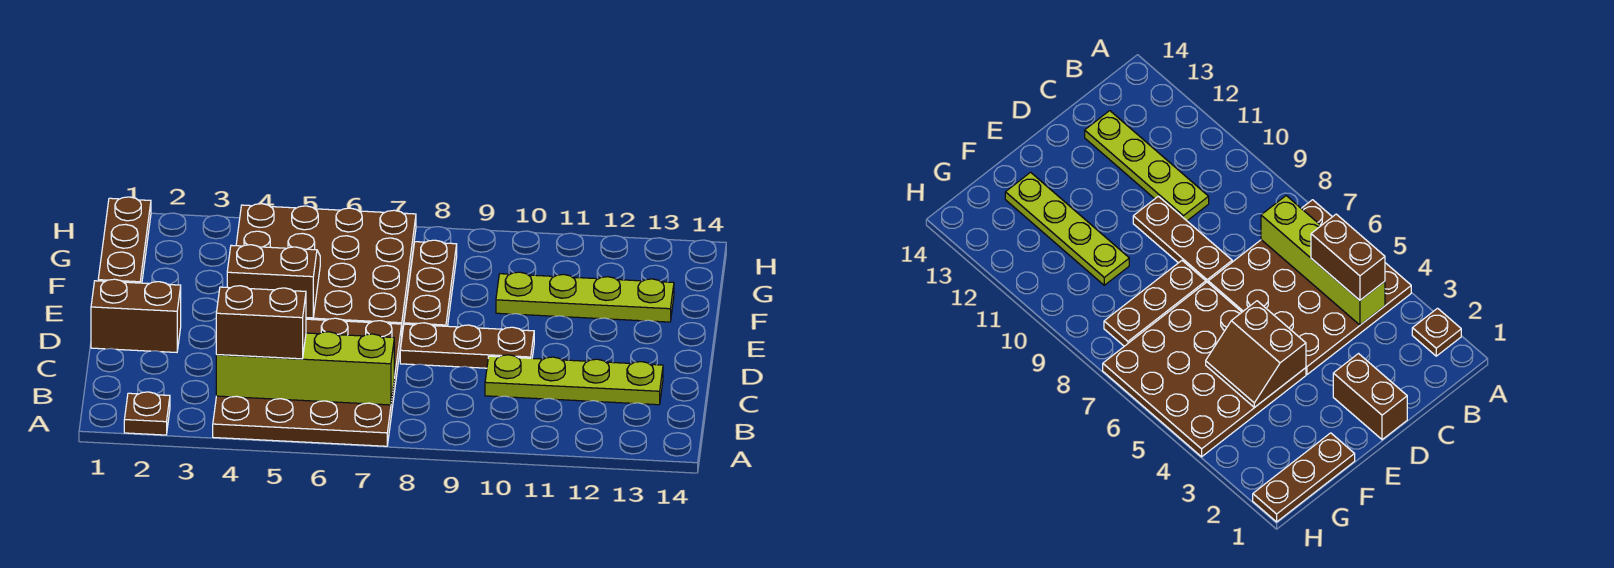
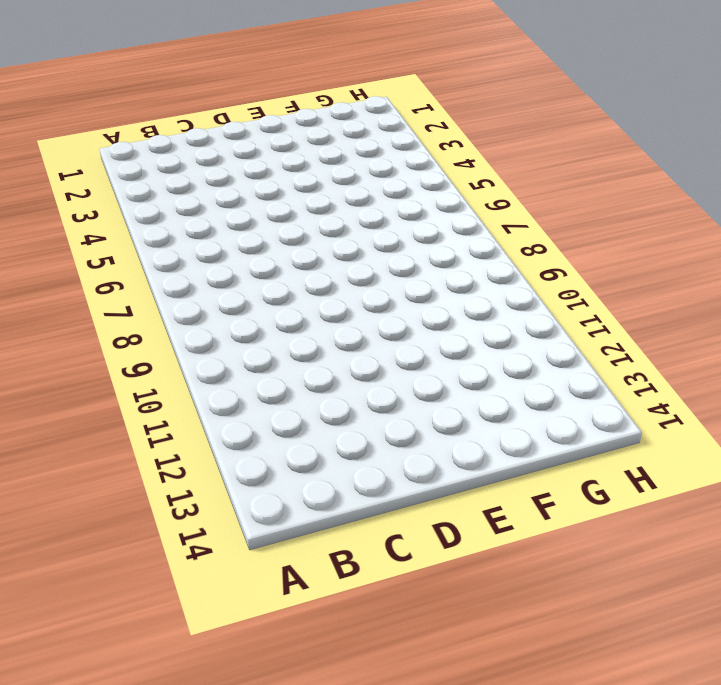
none -> brown plate A2 level 1
none -> brown plate A4:D7 level 1
none -> lime plate C10:C13 level 1

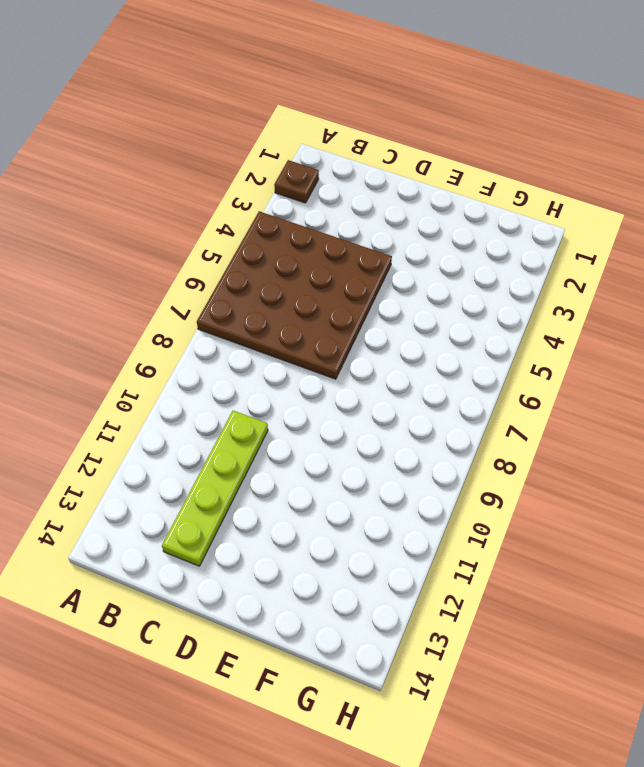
none -> brown brick D1:D2 level 1
none -> brown plate D8:D10 level 1
none -> brown plate E4:H7 level 1

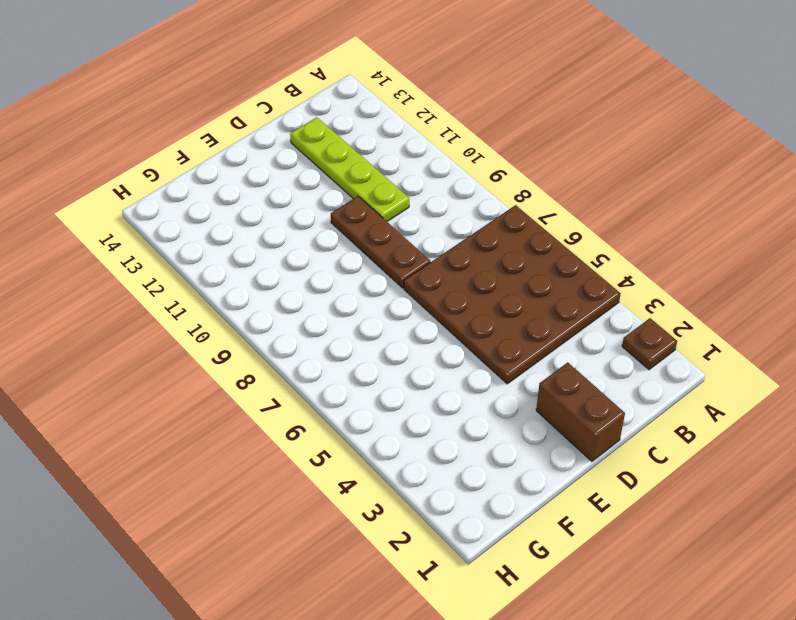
none -> brown plate E4:H7 level 1
none -> brown plate E8:G8 level 1
none -> brown plate F1:H1 level 1

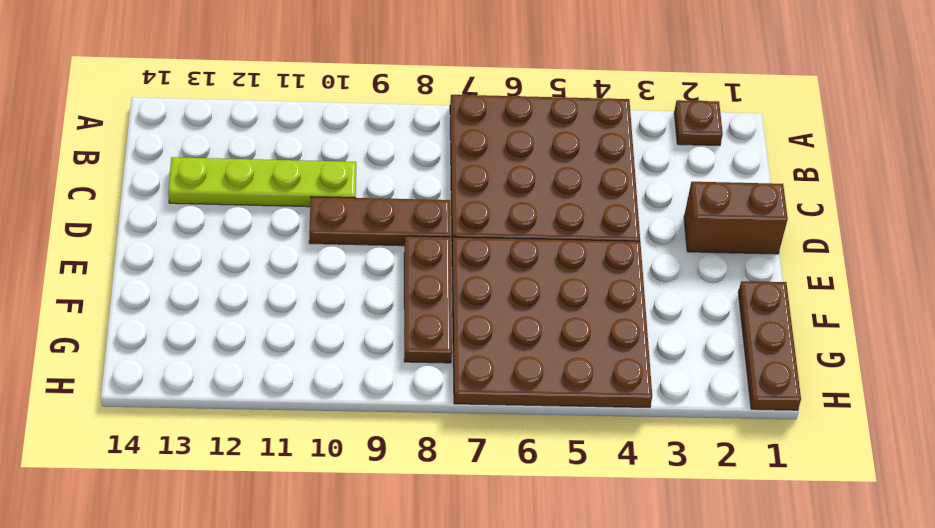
none -> lime plate F10:F13 level 1
none -> lime brick B4:B7 level 2
none -> brown slope E4:F5 level 2 top E

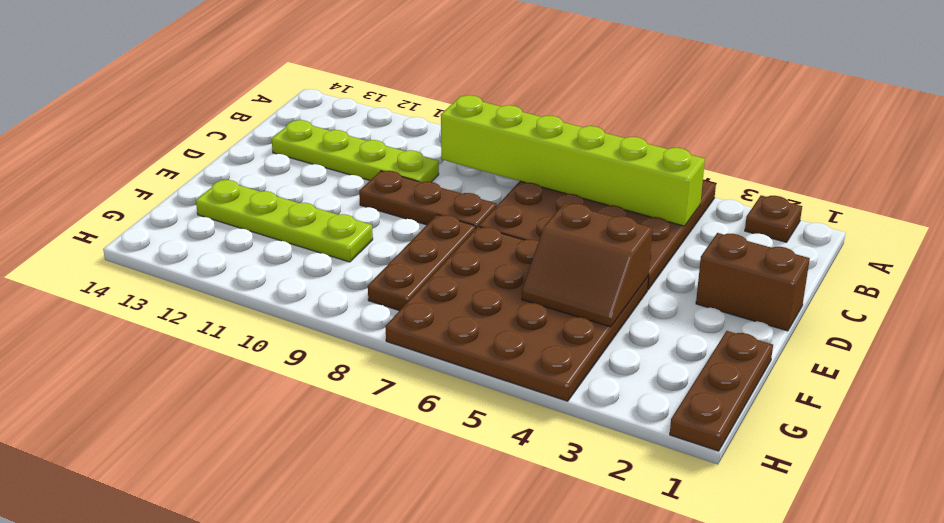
lime brick B4:B9 level 2 -> lime brick B4:B7 level 2
none -> brown brick B4:B5 level 3

